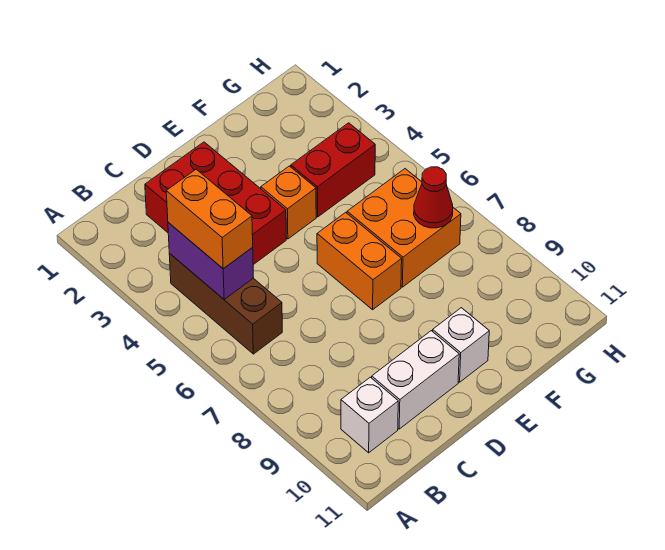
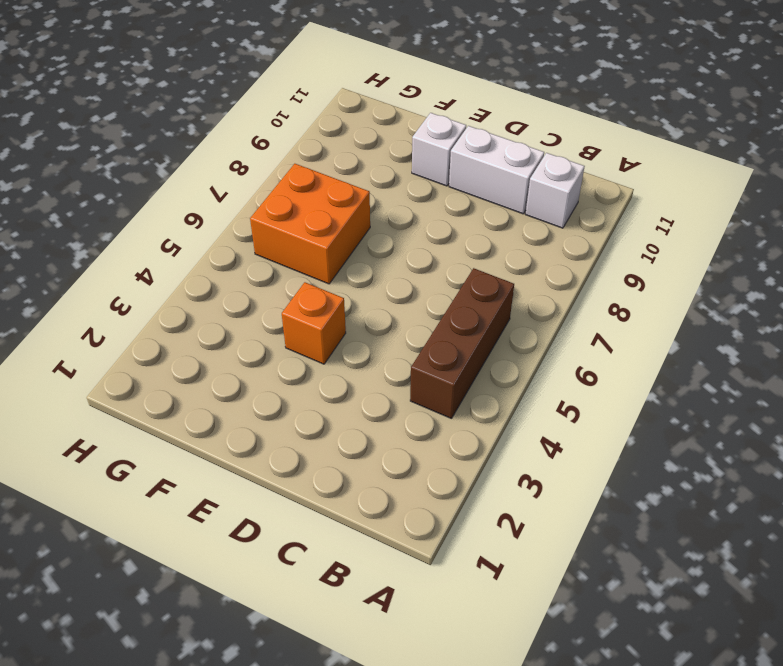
none -> red brick C2:D4 level 1
none -> orange brick E6:E7 level 1
none -> red brick F4:G4 level 1

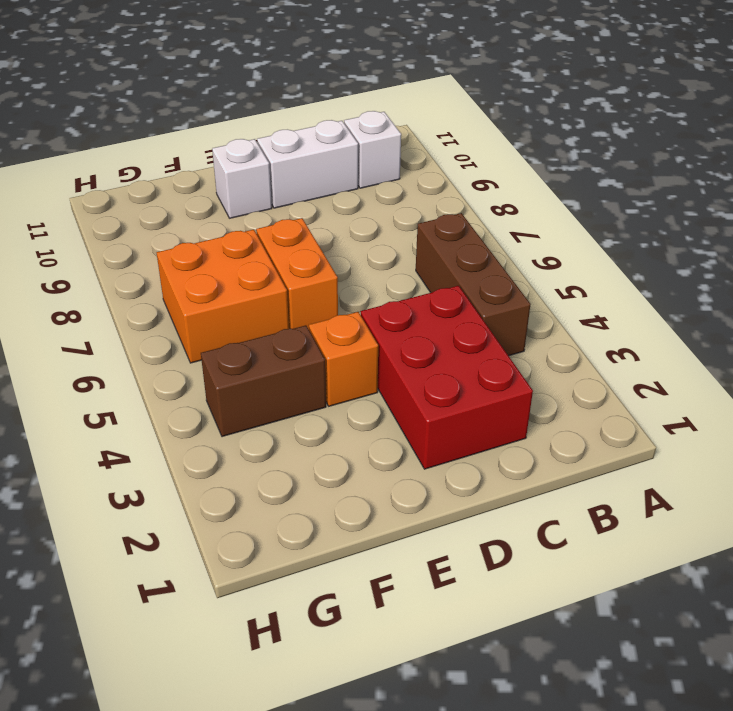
brown brick F4:G4 level 1 -> red brick F4:G4 level 1
none -> purple brick B4:B5 level 2
none -> red cone G7 level 2
none -> orange brick B4:B5 level 3

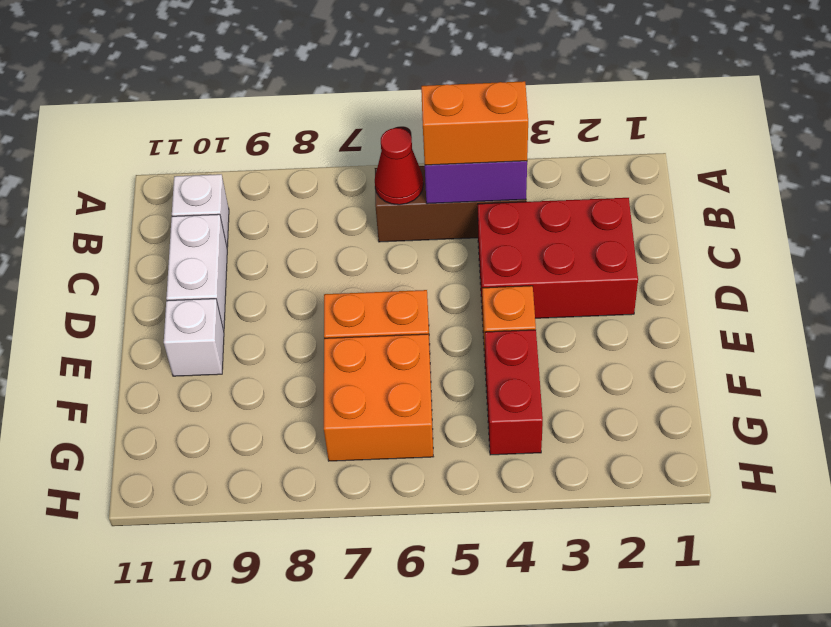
red cone B6 level 2 -> red cone G7 level 2

